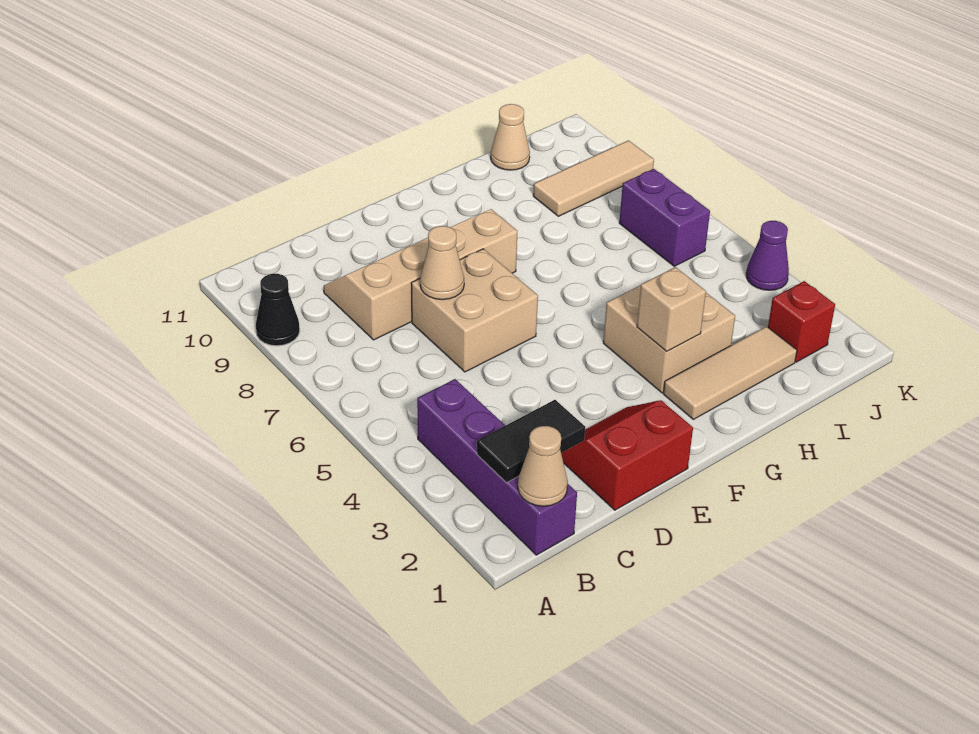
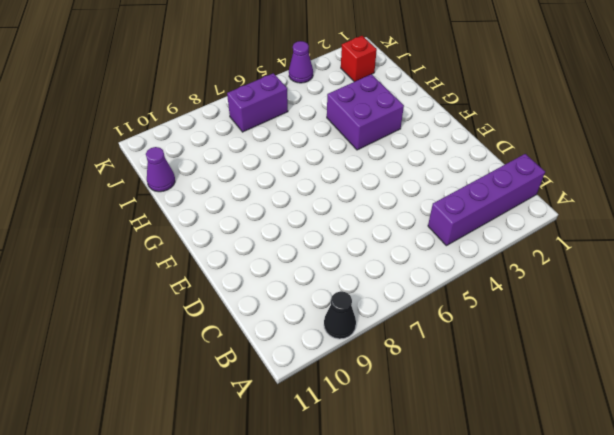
purple brick G3:H4 level 1 -> tan brick G3:H4 level 1
purple cone I11 level 1 -> tan cone I11 level 1
none -> tan slope C8:F9 level 1 top 8
none -> red slope D1:E2 level 1 top 1
none -> tan brick D6:E7 level 1

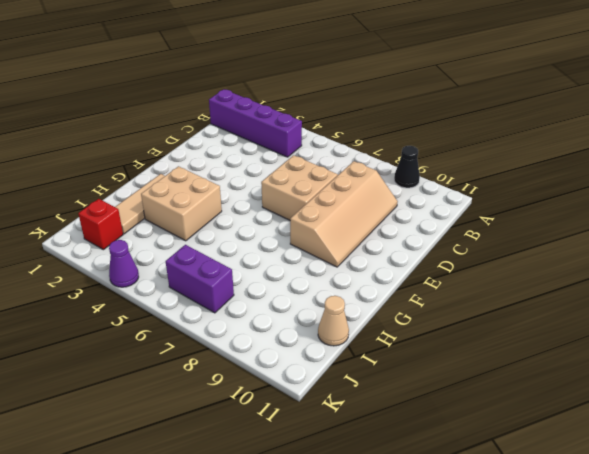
none -> red slope D1:E2 level 1 top 1
none -> tan tile I9:K9 level 1
none -> tan cone B1 level 2

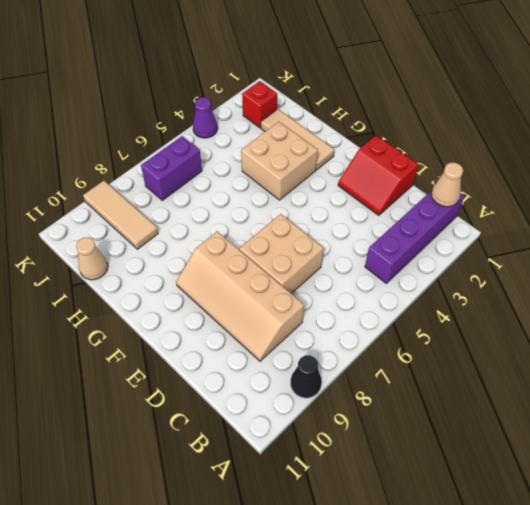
none -> black tile B2:C2 level 2
none -> tan cone D7 level 2
none -> tan brick G3 level 2

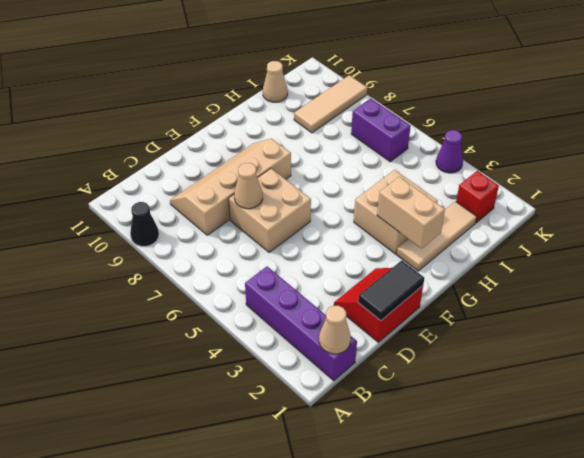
black tile D1:E1 level 2 -> black tile B2:C2 level 2
tan brick G2:G3 level 2 -> tan brick G3 level 2

